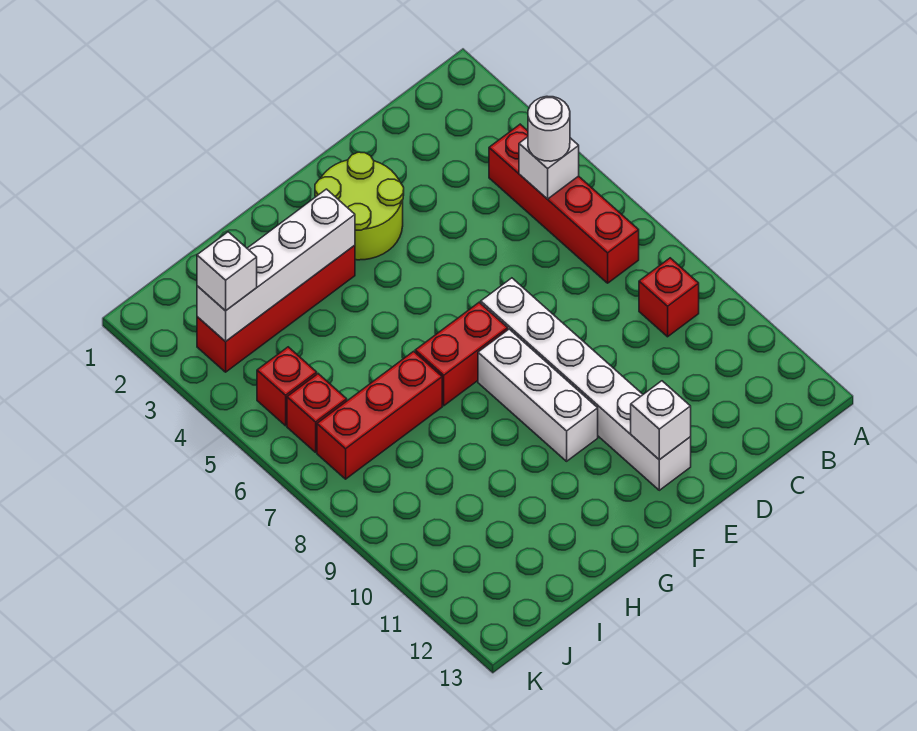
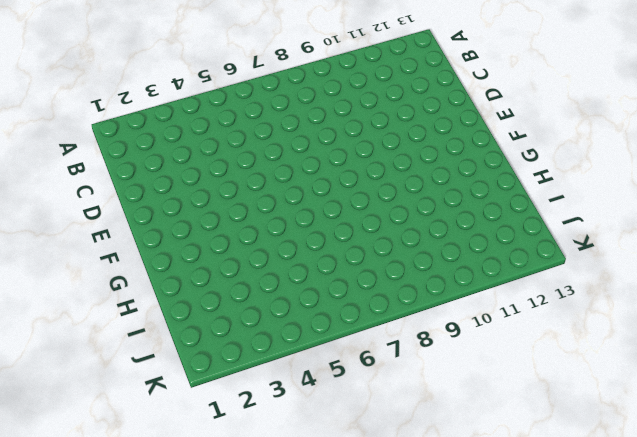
none -> red brick B4:B7 level 1
none -> red brick B9 level 1
none -> lime round brick E2:F3 level 1

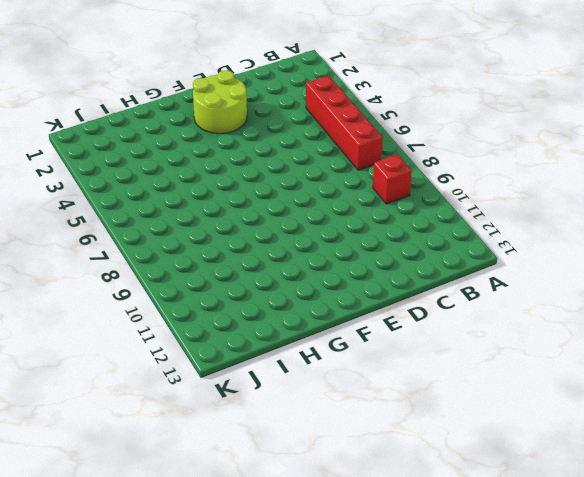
none -> white brick E7:E12 level 1
none -> red brick F7:G7 level 1
none -> white brick F8:F10 level 1

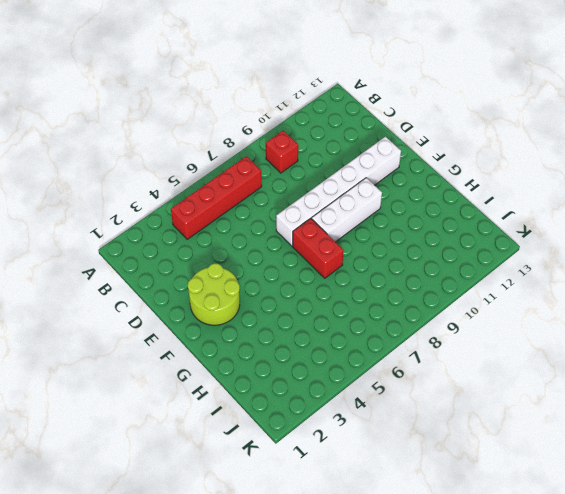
none -> red brick G3:J3 level 1
none -> red brick H7:J7 level 1
none -> red brick J5 level 1

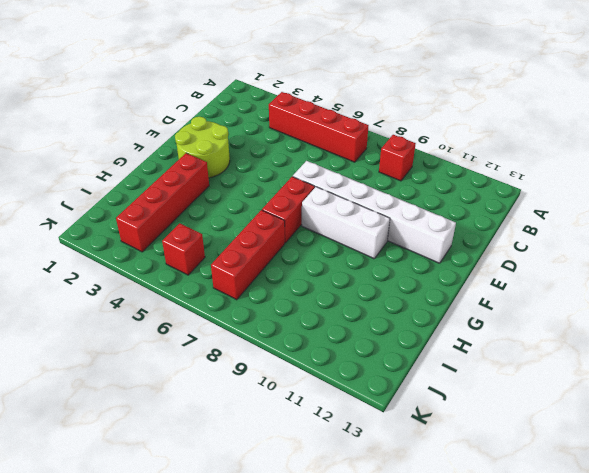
none -> red brick J6 level 1
none -> white brick B5 level 2
none -> white brick E12 level 2

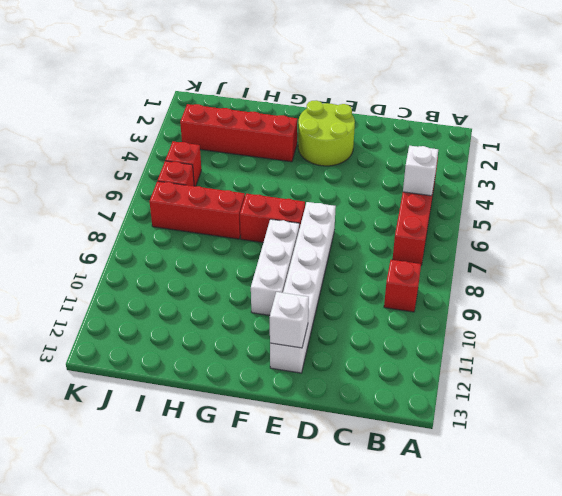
none -> white brick G3:J3 level 2
none -> white round brick B5 level 3
none -> white brick J3 level 3

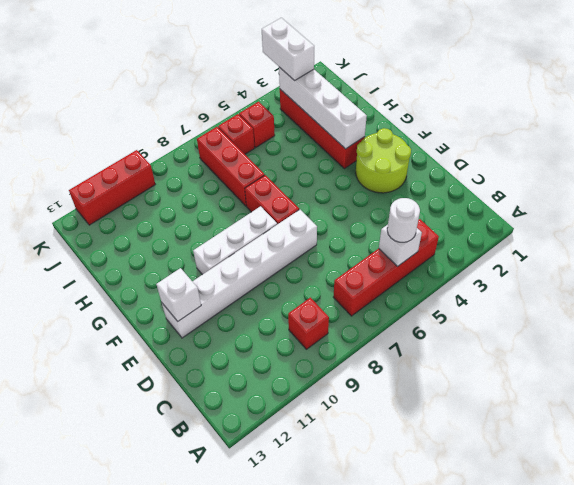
white brick J3:K3 level 3 -> white brick J3 level 3
red brick K10:K12 level 1 -> none

